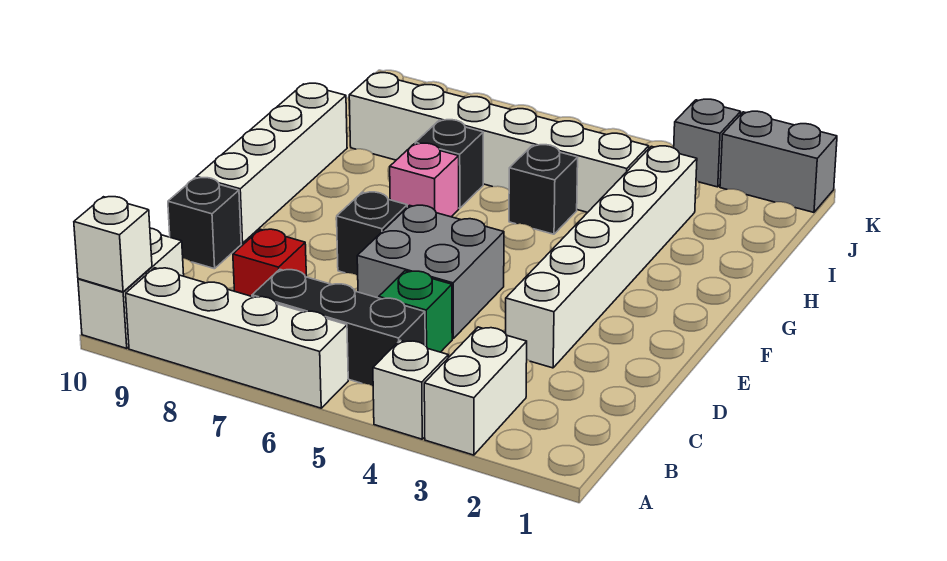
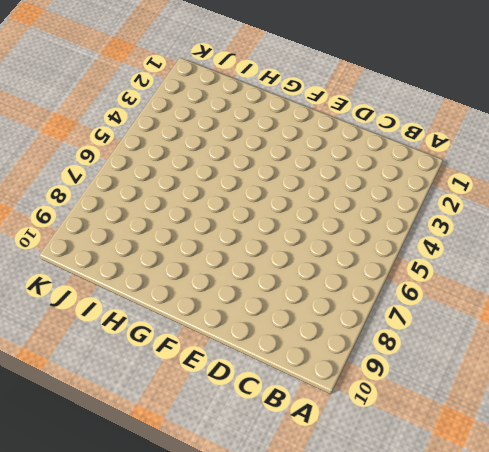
none -> white brick A3:B3 level 1
none -> white brick A4 level 1
none -> white brick A6:A9 level 1

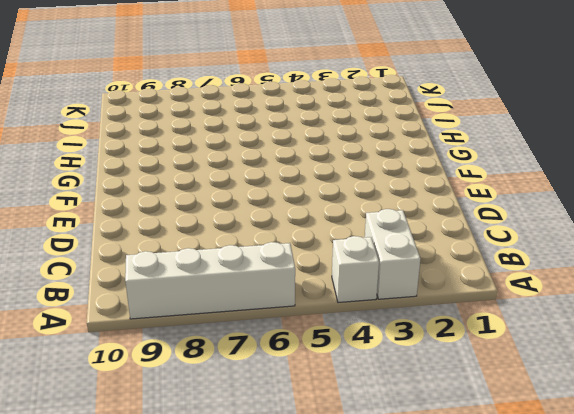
none -> white brick A10:B10 level 1
none -> black brick B5:B7 level 1
none -> green brick C5 level 1

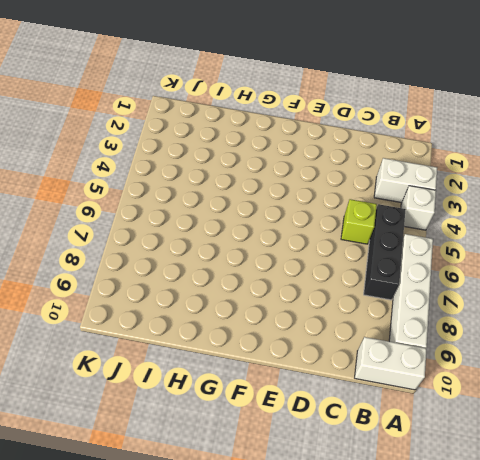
lime brick C5 level 1 -> green brick C5 level 1
none -> red brick C8 level 1
none -> white brick D3:I3 level 1
none -> grey brick D5:E6 level 1

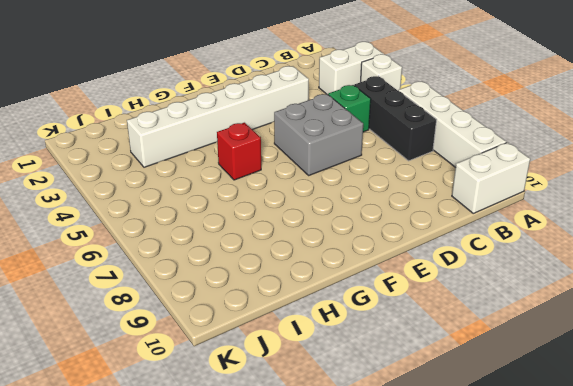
red brick G5 level 1 -> red brick C8 level 1
none -> black brick D10 level 1
none -> black brick E7 level 1
none -> white brick E10:H10 level 1

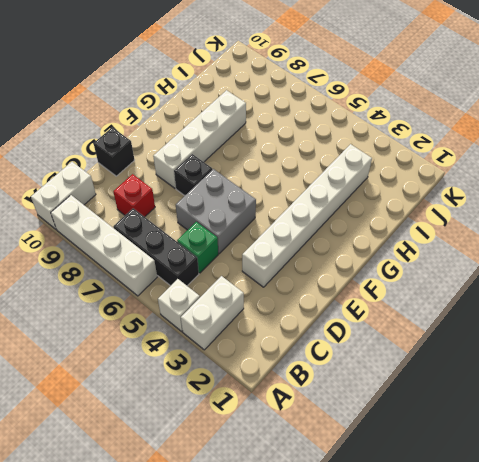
white brick E8:H8 level 1 -> white brick E10:H10 level 1
none -> pink brick G7 level 1
none -> black brick H5 level 1
none -> black brick H7 level 1

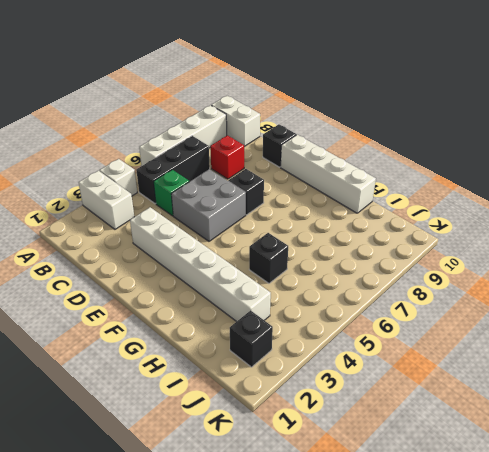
black brick J2 level 1 -> black brick H7 level 1
none -> pink brick G7 level 1
none -> white brick I4:I9 level 1
none -> grey brick K1:K2 level 1

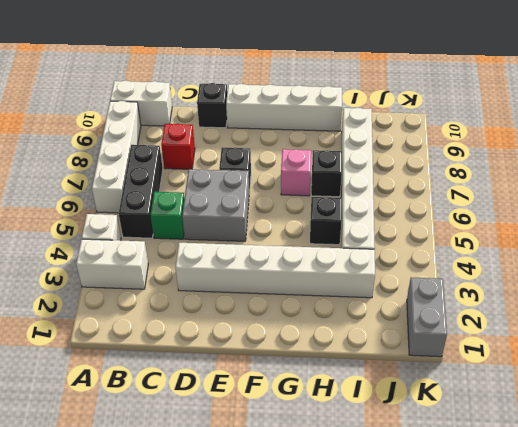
none -> grey brick K3 level 1
none -> white brick A10 level 2

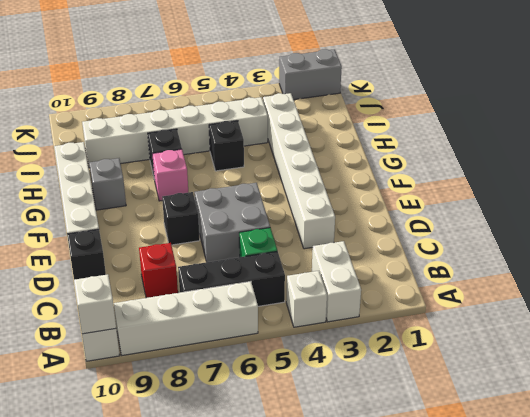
grey brick G9 level 1 -> grey brick K3 level 1

